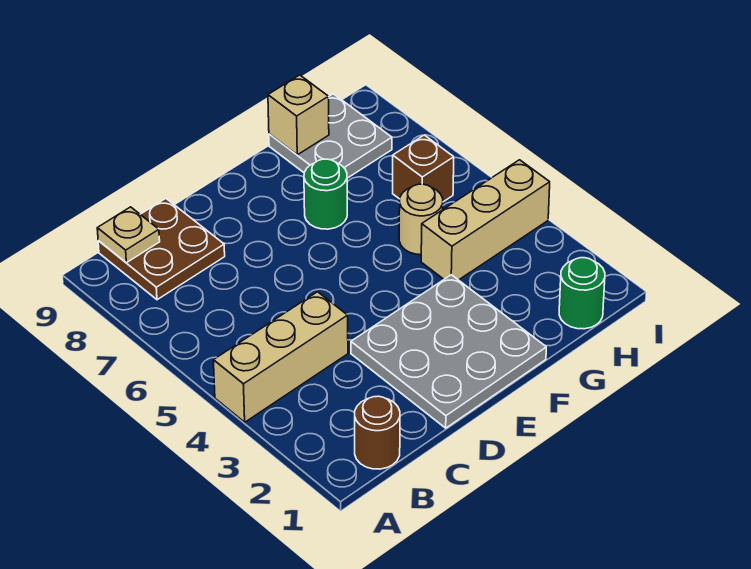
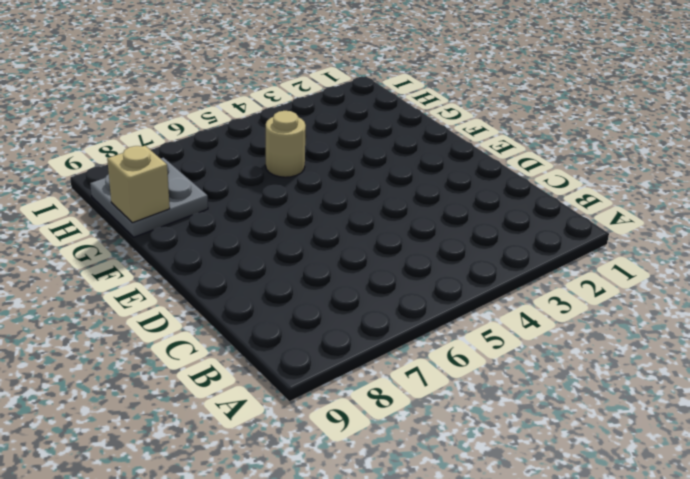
none -> tan brick A4:C4 level 1
none -> brown round brick B1 level 1
none -> brown plate B8:C9 level 1

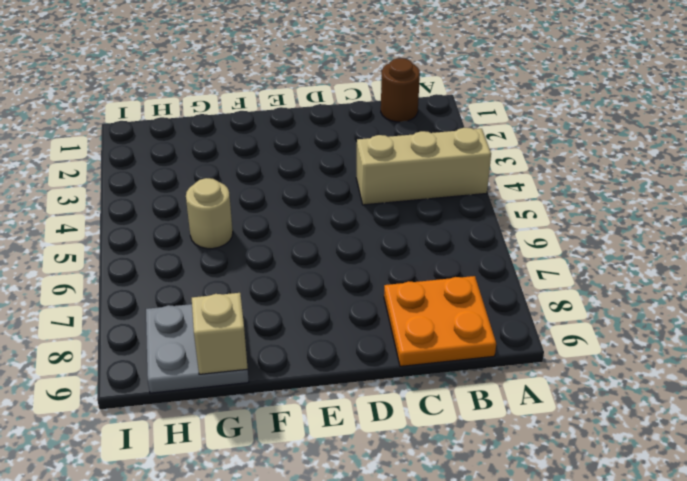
orange plate B8:C9 level 1 -> brown plate B8:C9 level 1
none -> grey plate D1:F3 level 1
none -> green round brick F7 level 1
none -> tan brick G4:I4 level 1

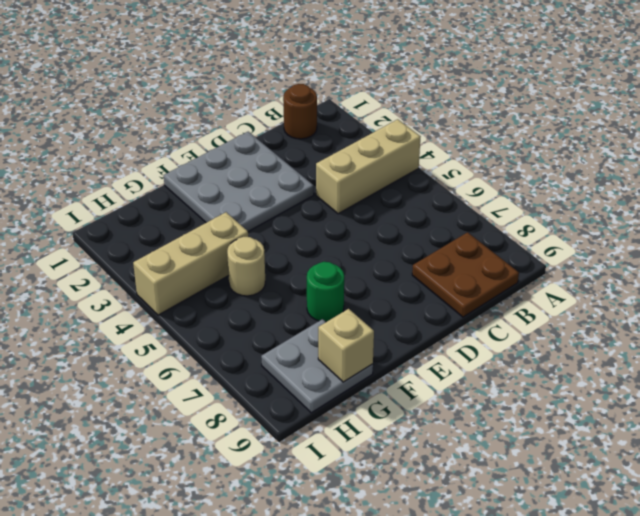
none -> green round brick H1 level 1
none -> brown brick H6 level 1
none -> tan plate B9 level 2

